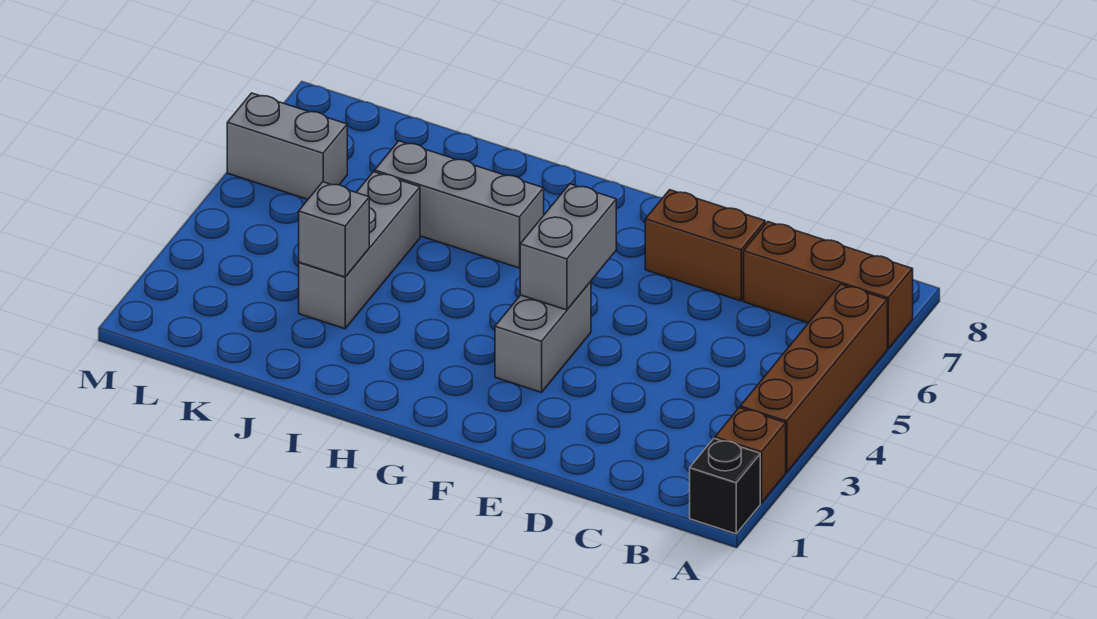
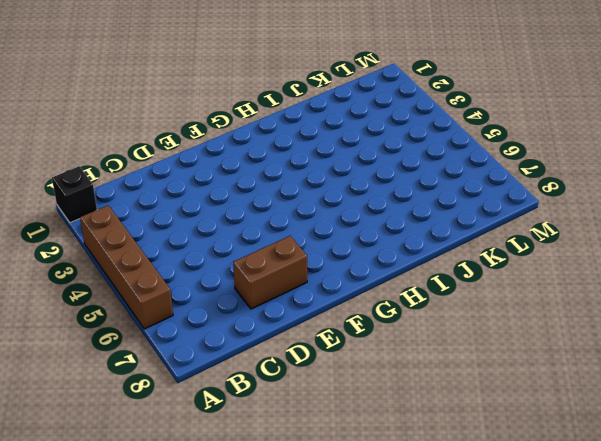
none -> brown brick A2 level 1
none -> brown brick A7:C7 level 1

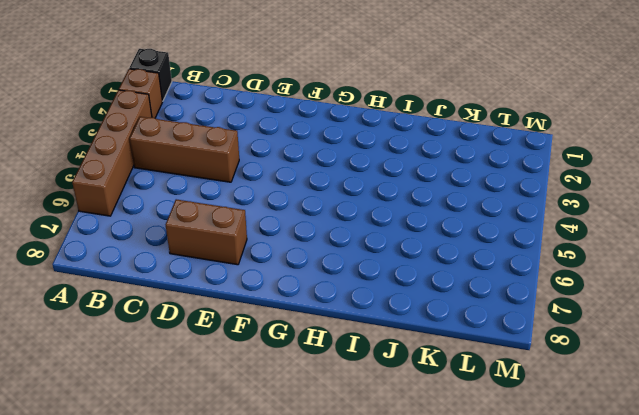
brown brick B4:D4 level 1 -> brown brick A7:C7 level 1
none -> grey brick F3:F4 level 1
none -> grey brick H6:J6 level 1

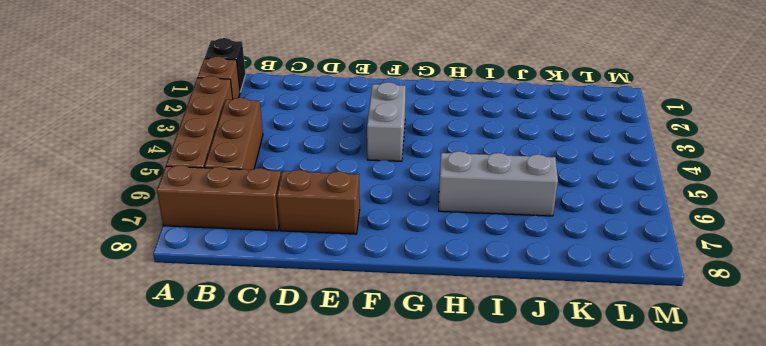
brown brick B4:B6 level 1 -> none
none -> grey brick J3:J5 level 1
none -> grey brick L6:M6 level 1

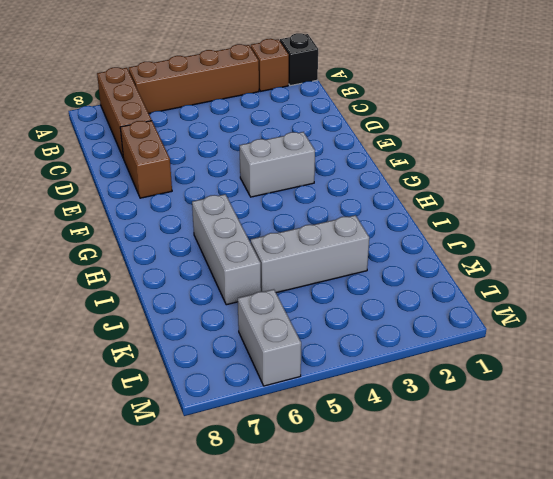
none -> grey brick F4:F5 level 2
none -> grey brick J3 level 2

